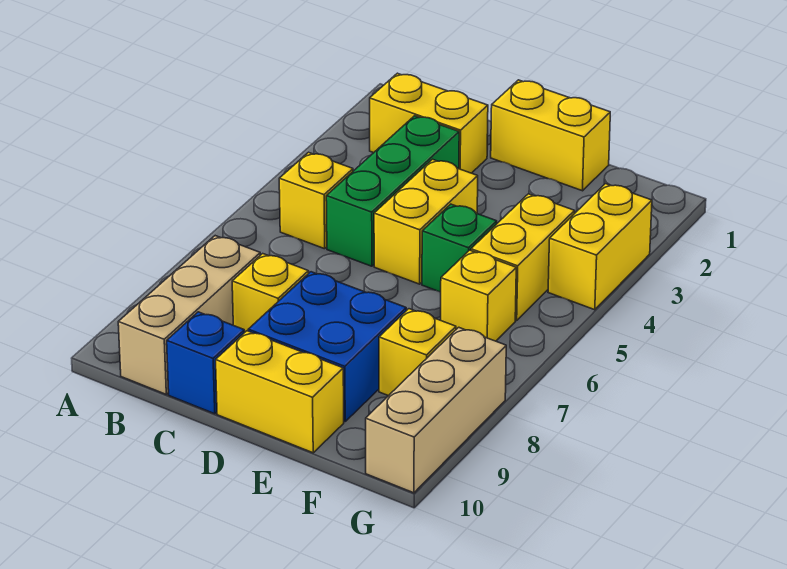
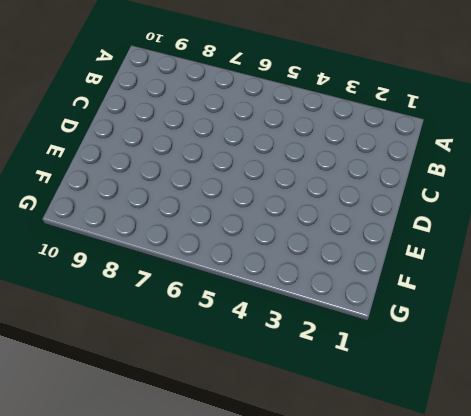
none -> yellow brick B2:C2 level 1
none -> yellow brick B5 level 1
none -> tan brick B8:B10 level 1

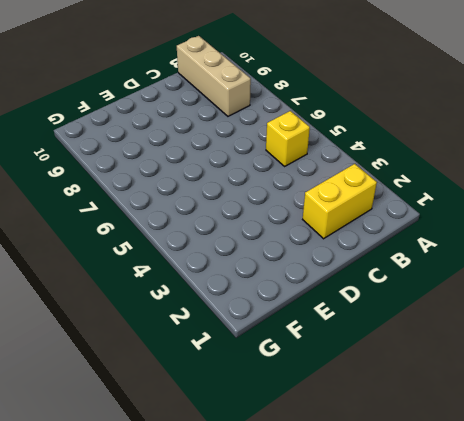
none -> green brick C3:C5 level 1
none -> yellow brick C8 level 1
none -> blue brick C10 level 1

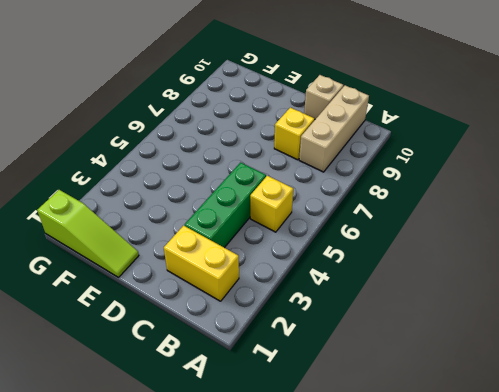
tan brick C10 level 1 -> blue brick C10 level 1
lime slope E1:G1 level 1 top G -> yellow brick D1:E1 level 1
none -> yellow brick D4:D5 level 1
none -> blue brick D8:E9 level 1
none -> yellow brick D10:E10 level 1

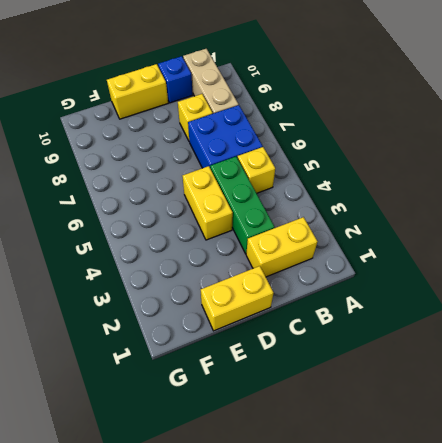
blue brick B6:C7 level 1 -> blue brick D8:E9 level 1
none -> green brick E5 level 1
none -> yellow brick F4:F5 level 1
none -> yellow brick F6 level 1

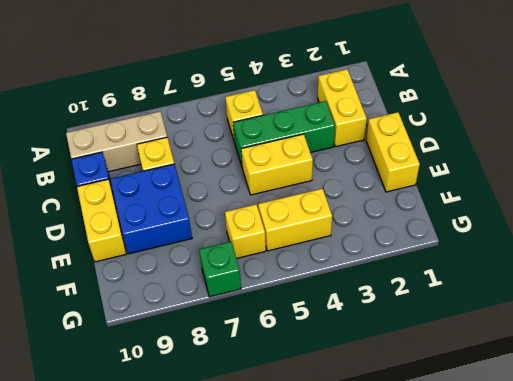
green brick G7 level 1 -> green brick E5 level 1
none -> yellow brick F8 level 1
none -> yellow brick G3:G4 level 1
none -> tan brick G8:G10 level 1

